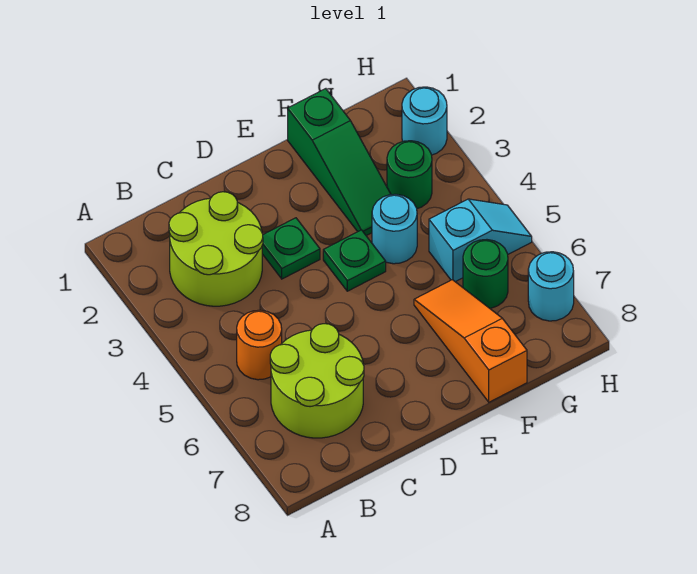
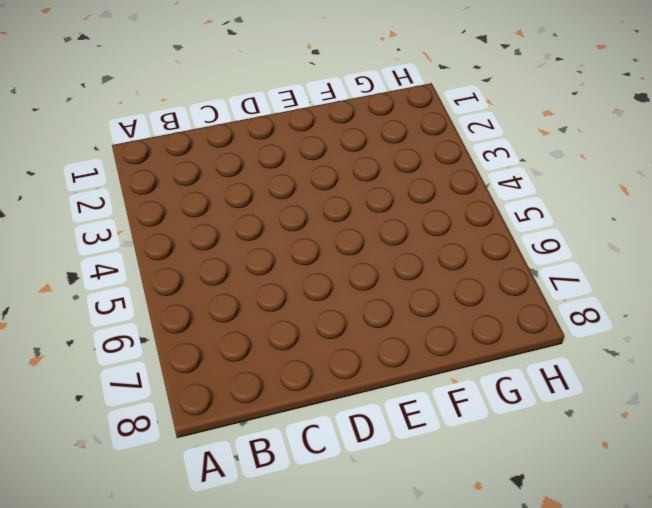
none -> lime round brick B2:C3 level 1
none -> orange round brick B5 level 1
none -> lime round brick B6:C7 level 1

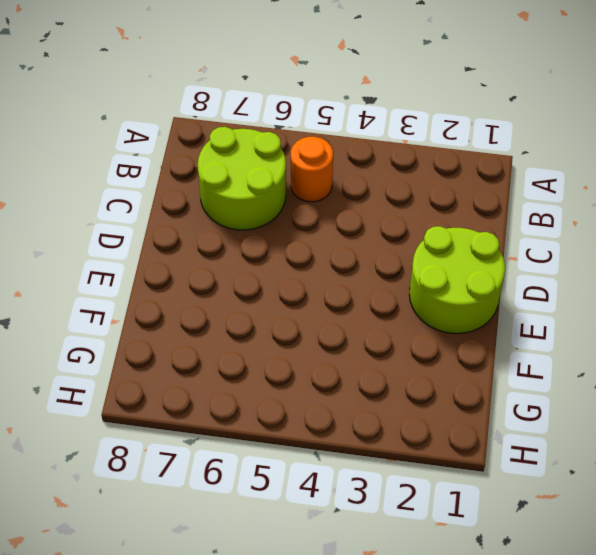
lime round brick D1:E2 level 1 -> lime round brick B2:C3 level 1
none -> green plate D3 level 1
none -> green plate E4 level 1
none -> green slope F1:F3 level 1 top 1

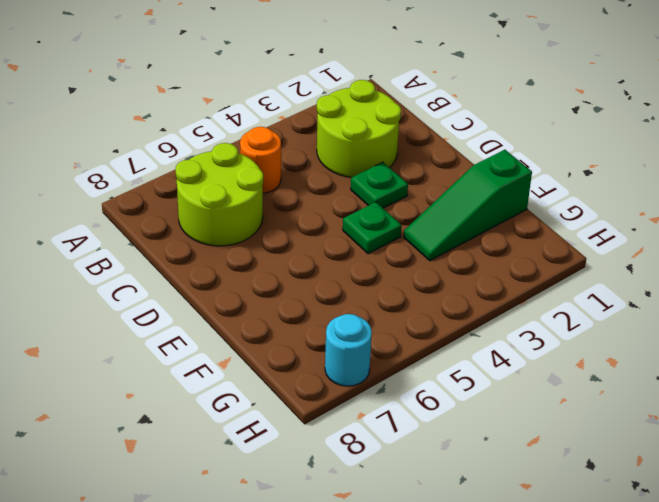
none -> cyan round brick F4 level 1
none -> orange slope F6:F8 level 1 top 8
none -> green round brick G3 level 1

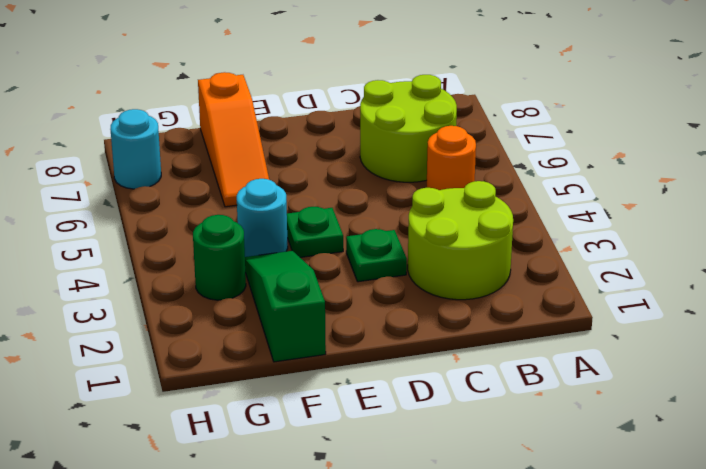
none -> cyan slope G5:H5 level 1 top G
none -> green round brick G6 level 1
none -> cyan round brick H2 level 1

